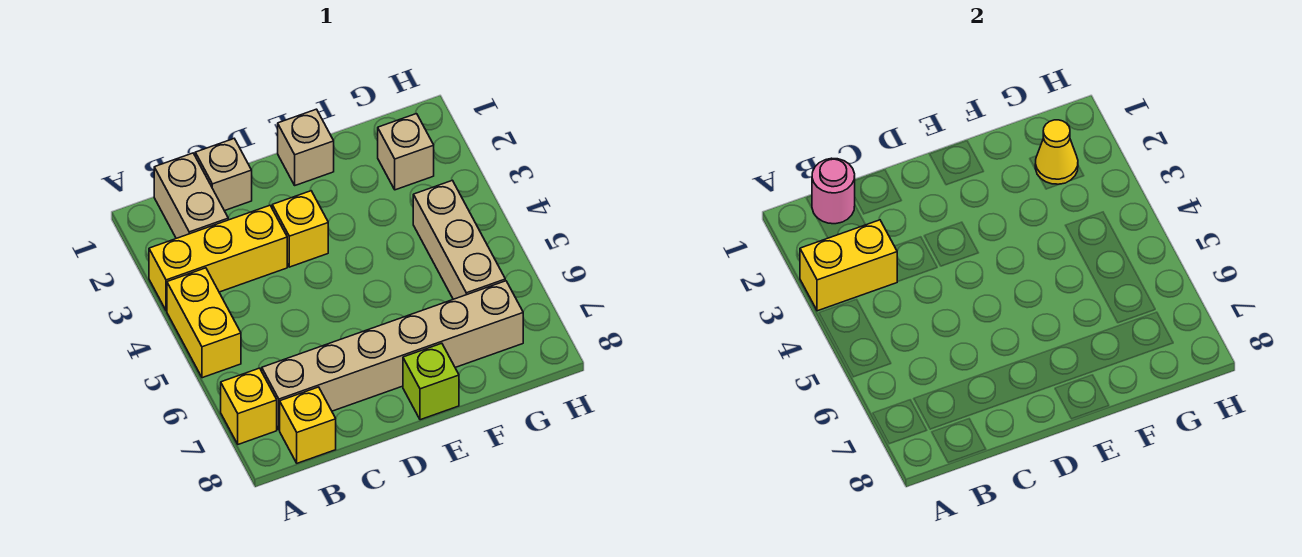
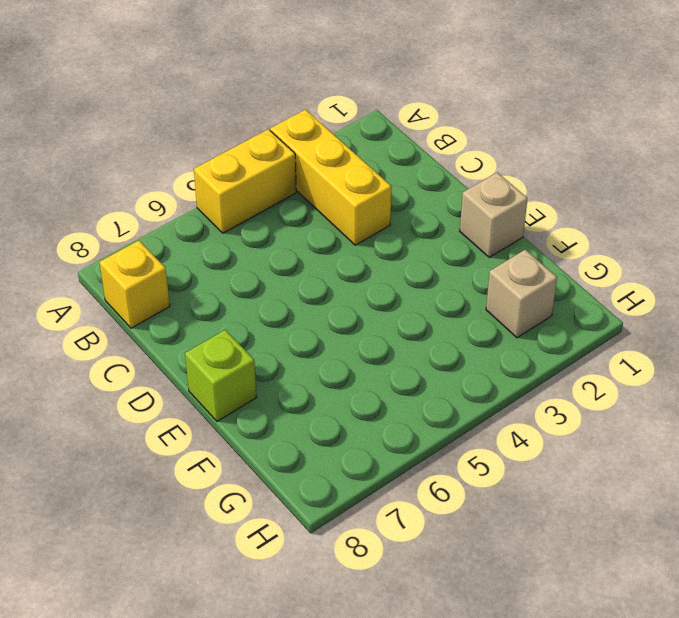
none -> yellow brick A7 level 1
none -> tan brick B1:B2 level 1
none -> tan brick B7:G7 level 1

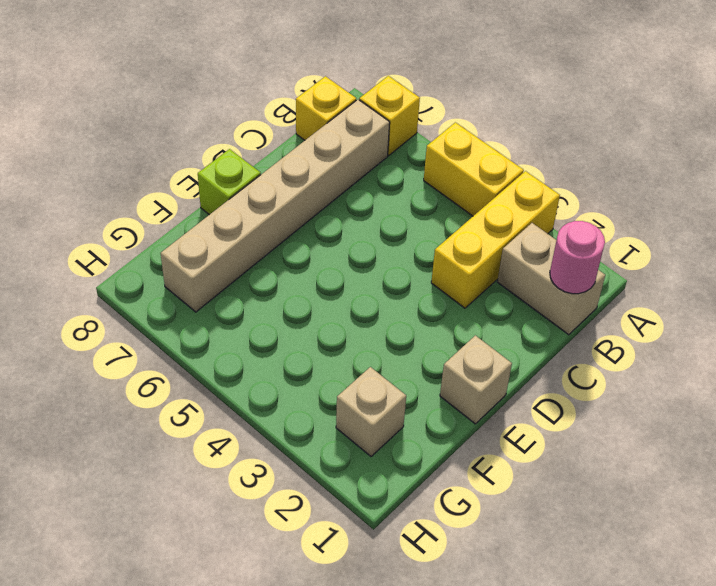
none -> tan brick C1 level 1
none -> yellow brick D3 level 1
none -> tan brick G4:G6 level 1

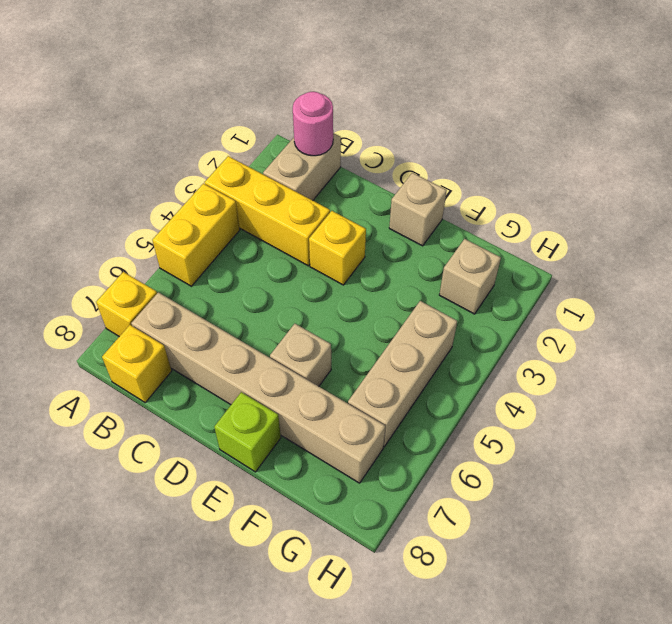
tan brick E6 level 1 -> tan brick C1 level 1
none -> yellow brick A3:B3 level 2
none -> yellow cone G2 level 2

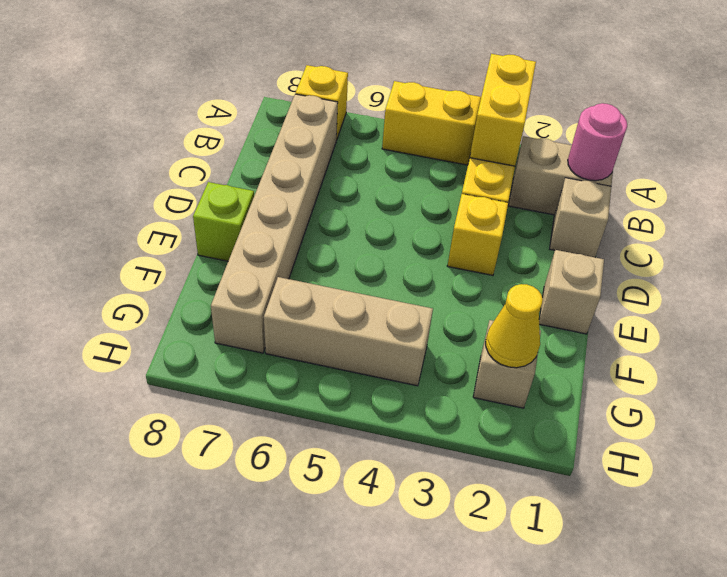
none -> yellow brick B8 level 1

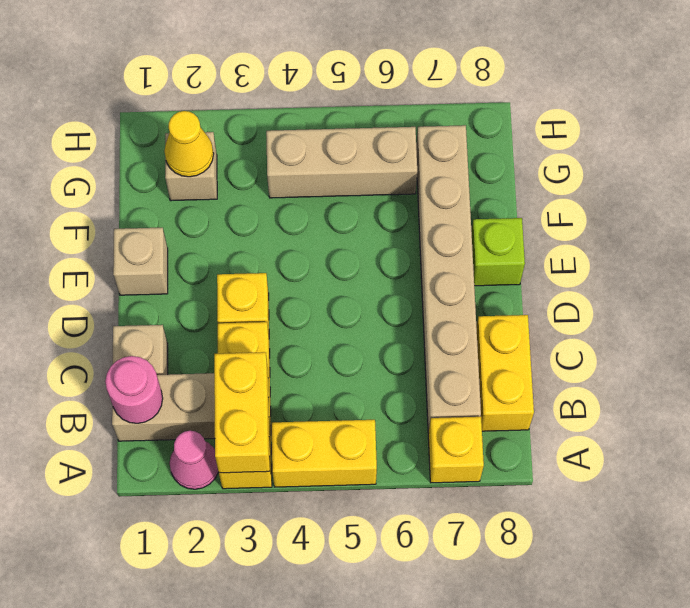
pink cone A2 level 1 -> none
yellow brick B8:C8 level 1 -> yellow brick B8 level 1

